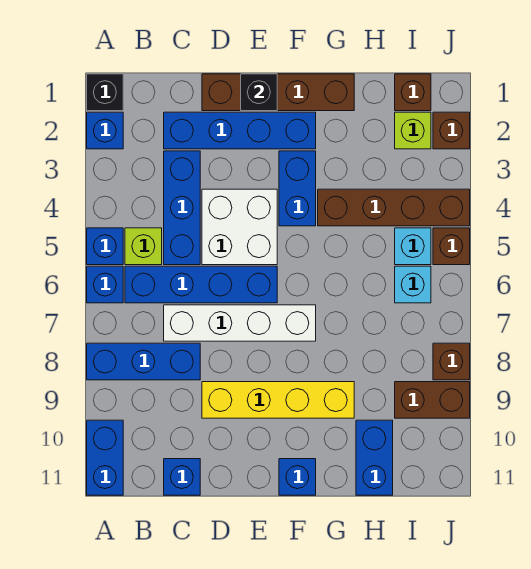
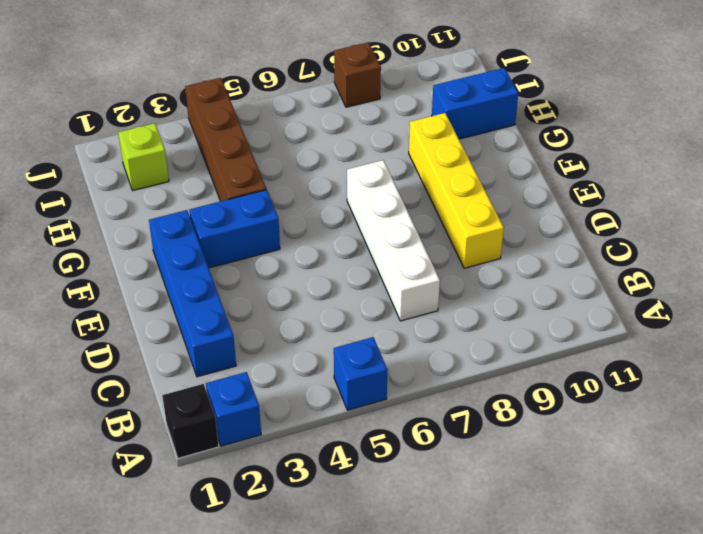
none -> blue brick A6 level 1
none -> blue brick A8:C8 level 1
none -> blue brick A10:A11 level 1

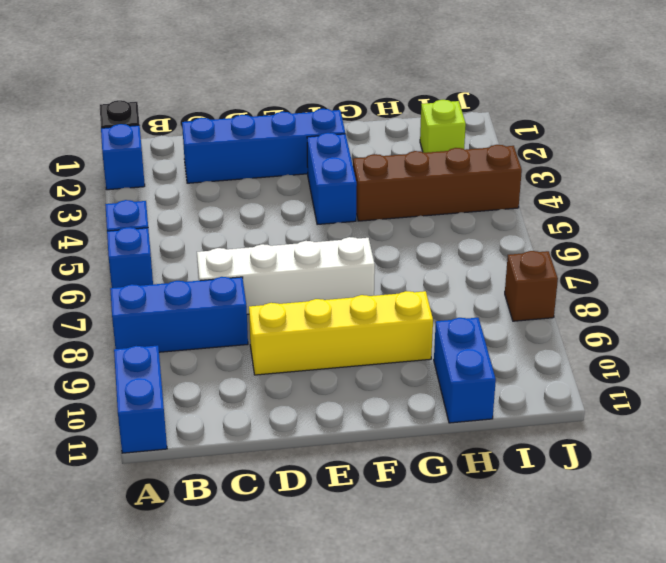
none -> lime brick B5 level 1
none -> blue brick B6:E6 level 1
none -> blue brick C3:C5 level 1

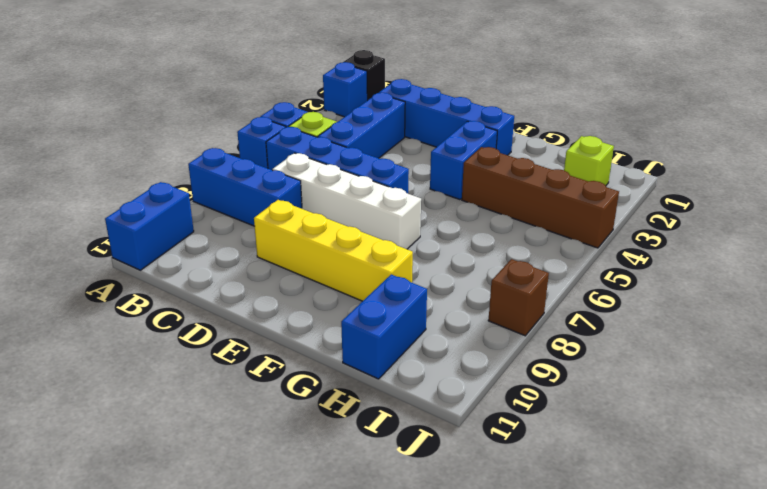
none -> blue brick C11 level 1
none -> brown brick D1:G1 level 1
none -> white brick D4:E5 level 1

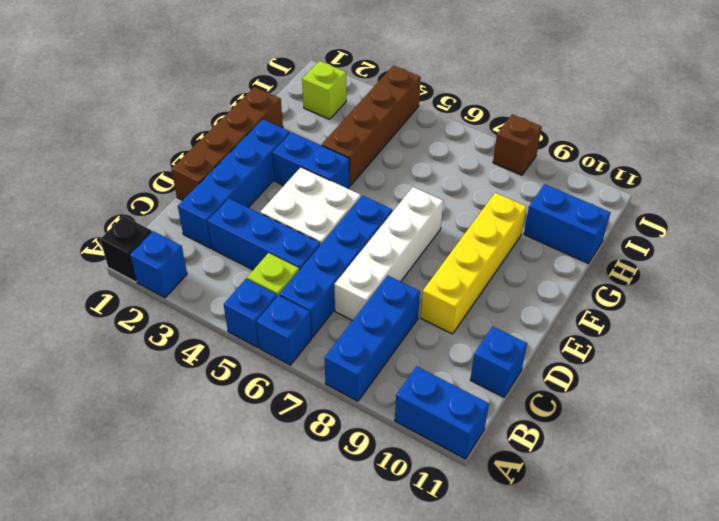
none -> blue brick F11 level 1
none -> brown brick I1 level 1
none -> cyan brick I5 level 1

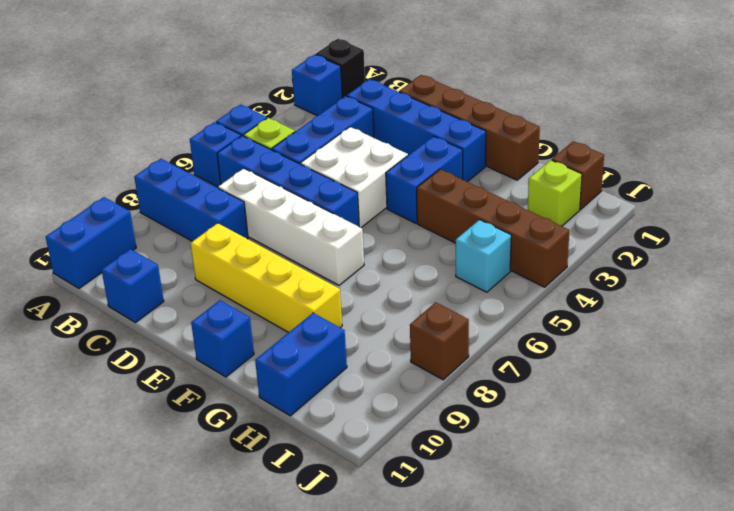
none -> cyan brick I6 level 1
none -> brown brick I9:J9 level 1
none -> brown brick J2 level 1

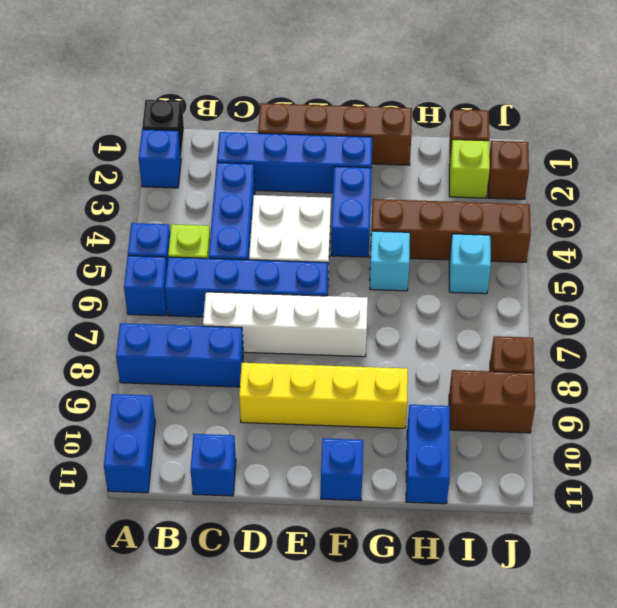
cyan brick G5 level 1 -> cyan brick I6 level 1
none -> brown brick J5 level 1
none -> black brick E1 level 2

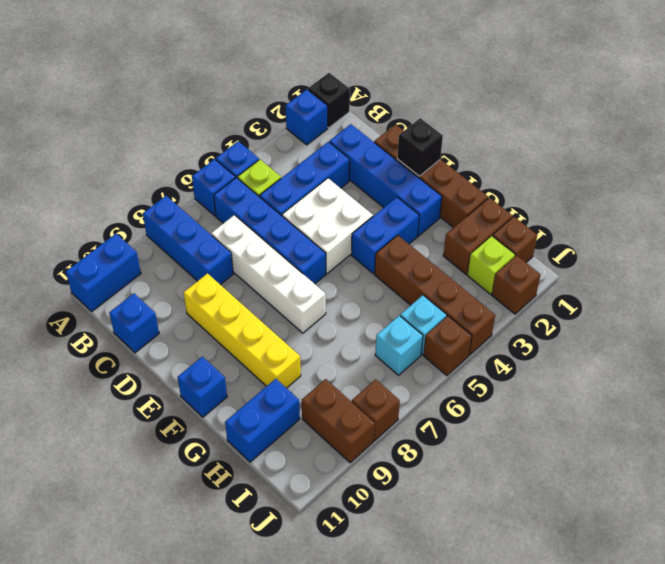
brown brick H1:H2 level 1 -> none

